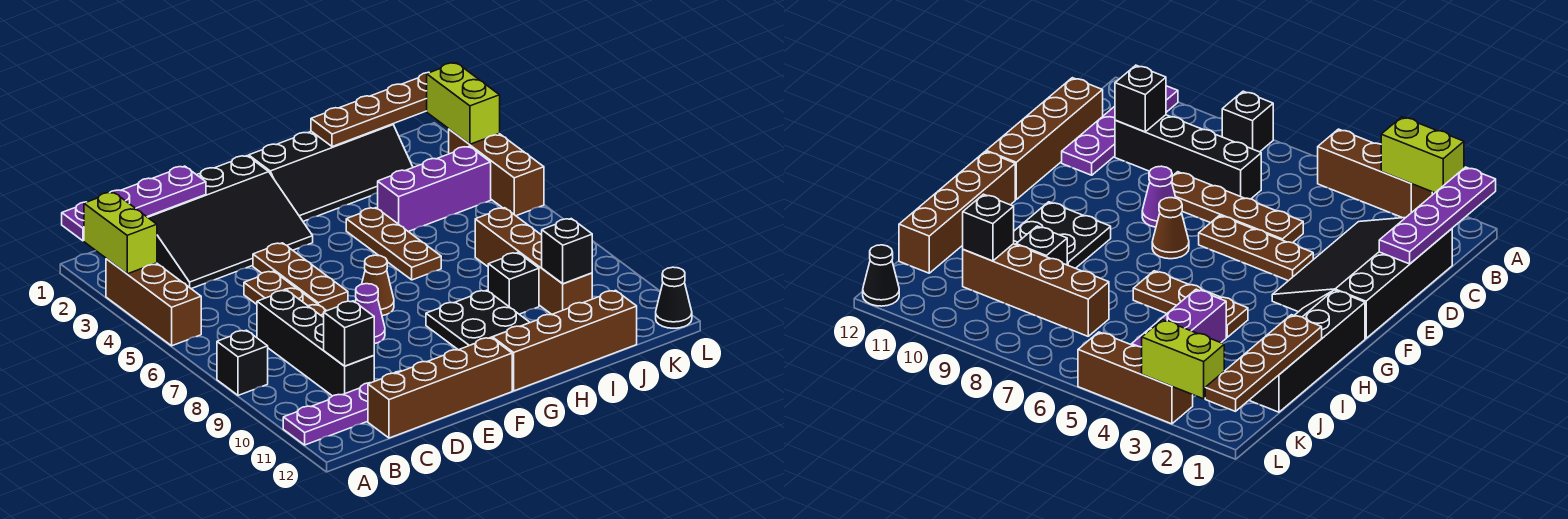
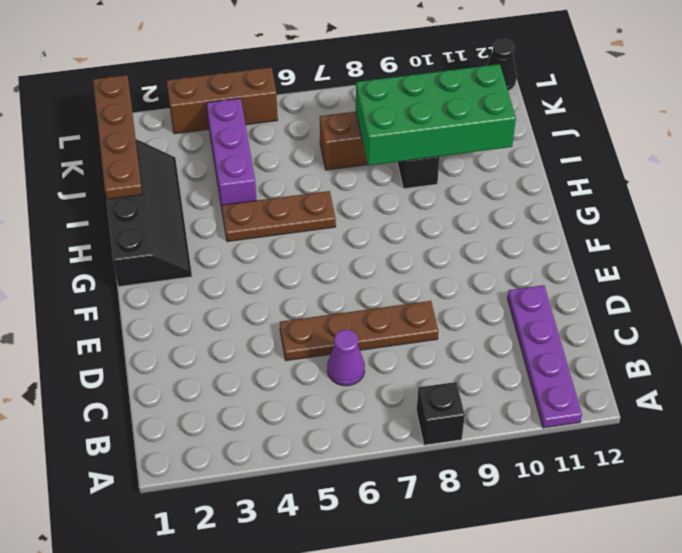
purple cone C6 level 1 -> purple cone E8 level 1
green brick I8:J11 level 2 -> black brick J10 level 2
none -> brown brick A3:A5 level 1
none -> black slope C1:F3 level 1 top 1
none -> black brick C7:C10 level 1

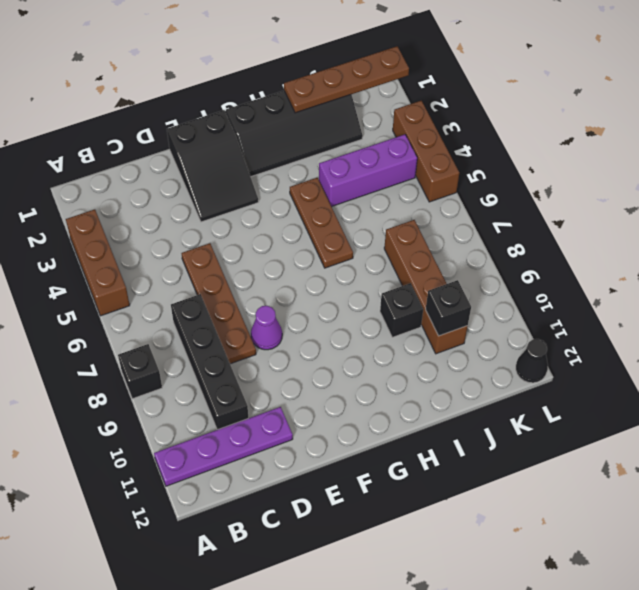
black slope E1:F3 level 1 top 1 -> black slope C1:F3 level 1 top 1
none -> brown brick C12:F12 level 1
none -> brown plate E4:E6 level 1
none -> brown cone F7 level 1

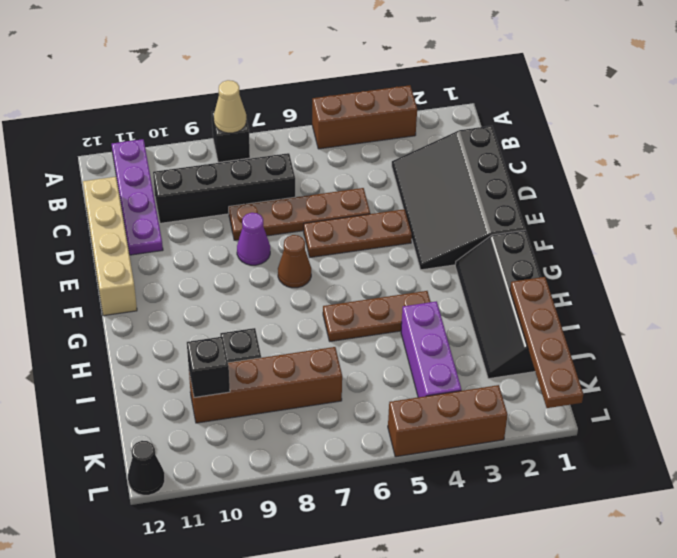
tan cone A8 level 2 -> none
tan brick C12:F12 level 1 -> brown brick C12:F12 level 1
none -> black plate G9:H10 level 1
none -> brown brick G12:J12 level 1
none -> purple plate A1:D1 level 2

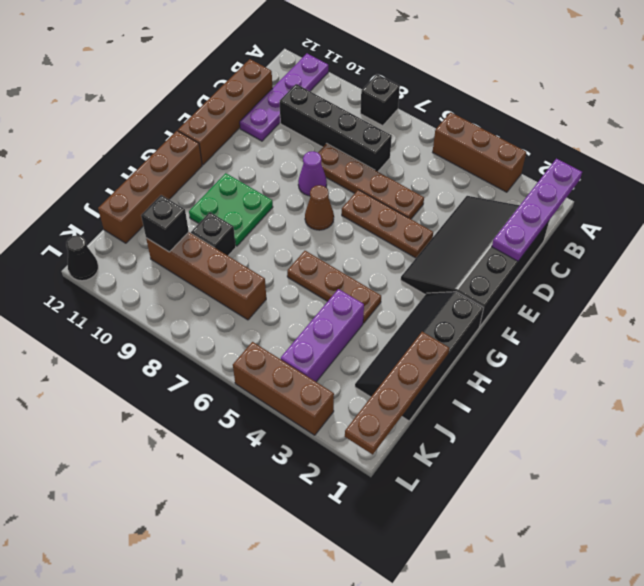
green plate G9:H10 level 1 -> black plate G9:H10 level 1
none -> lime brick A2:A3 level 2
none -> black brick C10 level 2
none -> lime brick L2:L3 level 2

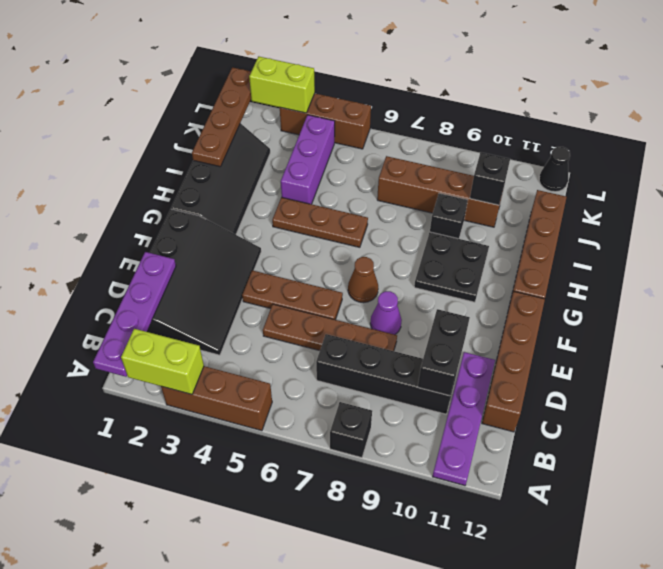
black brick C10:D10 level 2 -> black brick C10 level 2

